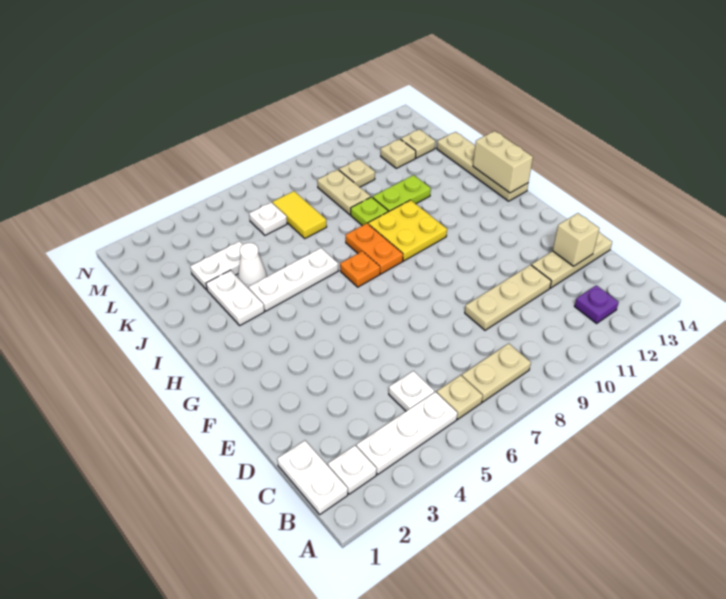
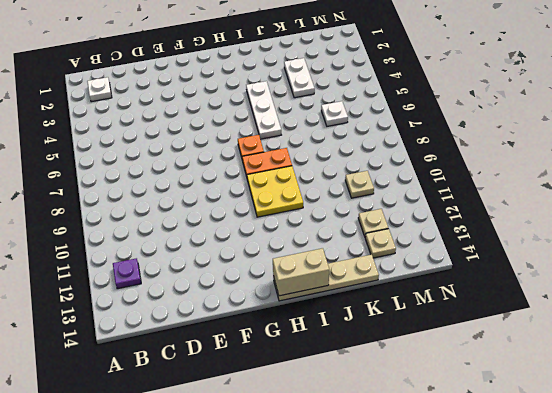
none -> white plate B1:C1 level 1
none -> white plate B3:B5 level 1
none -> tan plate B6 level 1

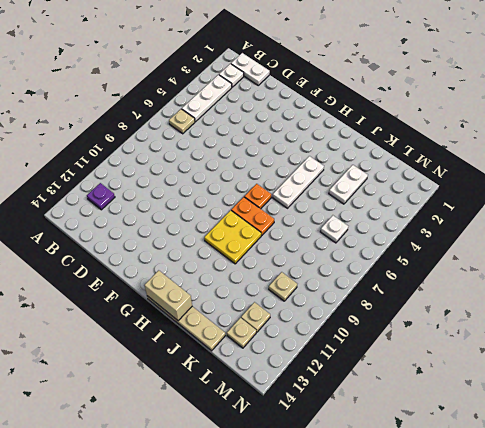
none -> tan plate B7:B8 level 1
none -> white plate C5 level 1
none -> tan plate D9:D11 level 1

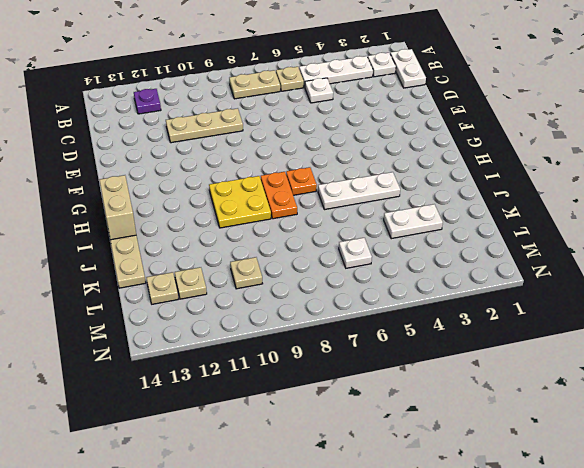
none -> tan plate D12:D14 level 1
none -> white plate I3:J3 level 1
none -> white cone J4 level 1

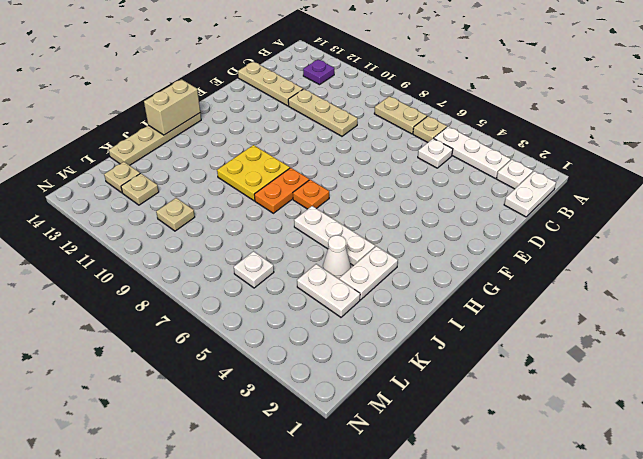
none -> lime plate J9 level 1
none -> lime plate J10:J11 level 1
none -> yellow tile K7:L7 level 1

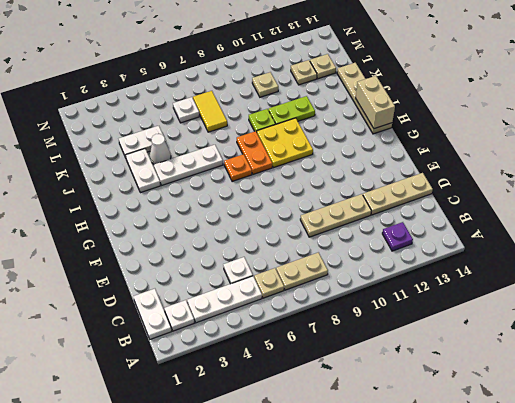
none -> tan plate K9:L9 level 1
none -> tan brick D13 level 2

